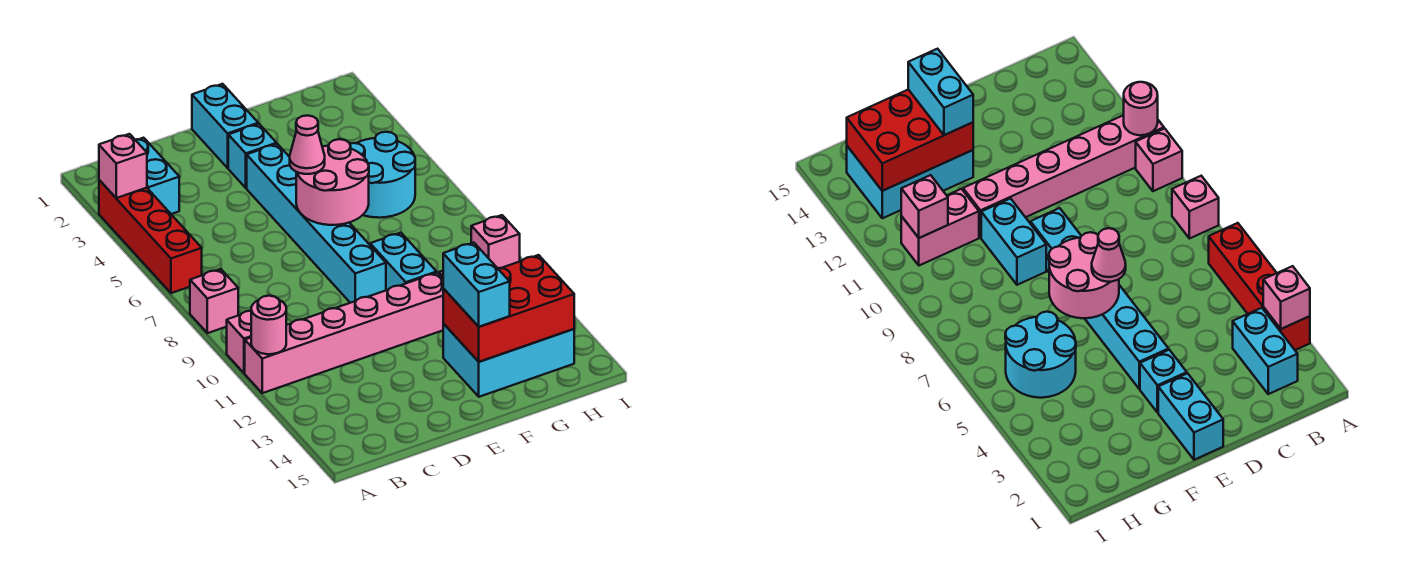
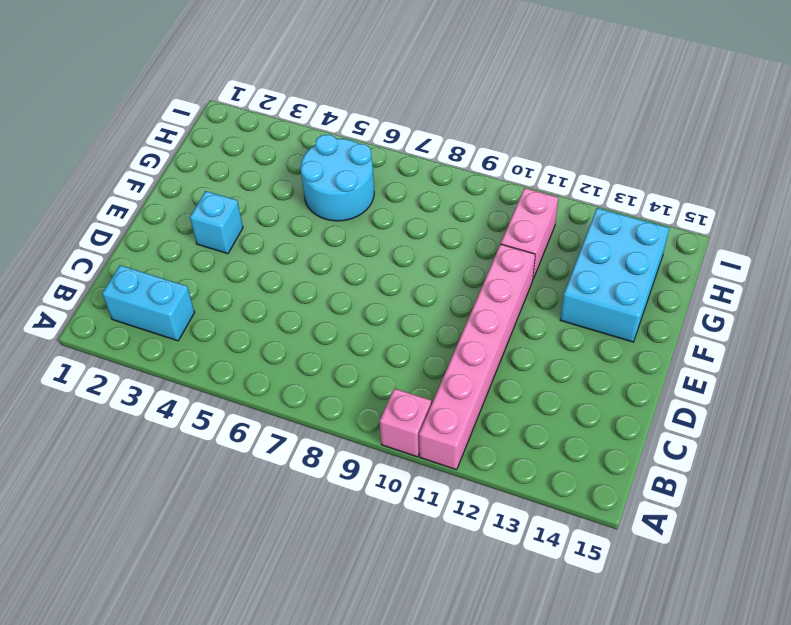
none -> red brick A3:A6 level 1
none -> pink brick A8 level 1
none -> cyan brick E1:E2 level 1

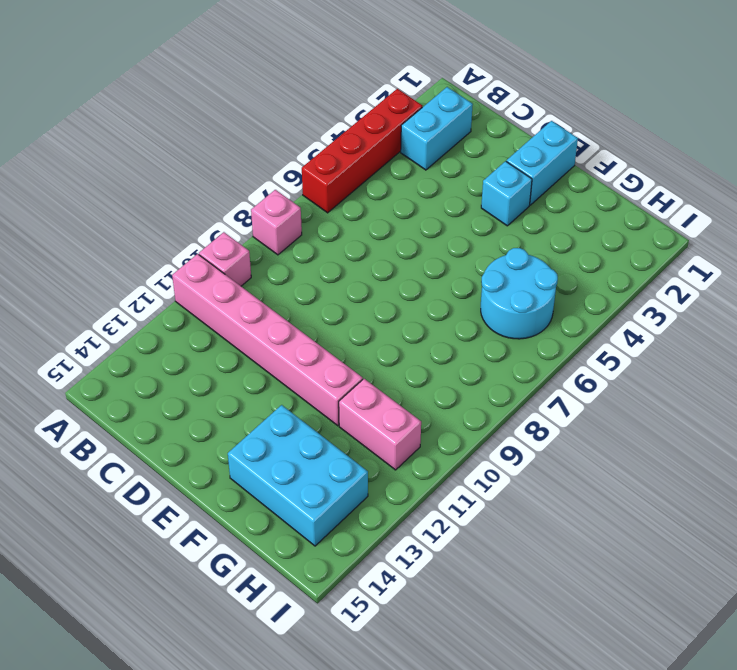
none -> cyan brick E4:E9 level 1
none -> cyan brick F9:F10 level 1
none -> pink brick A3 level 2

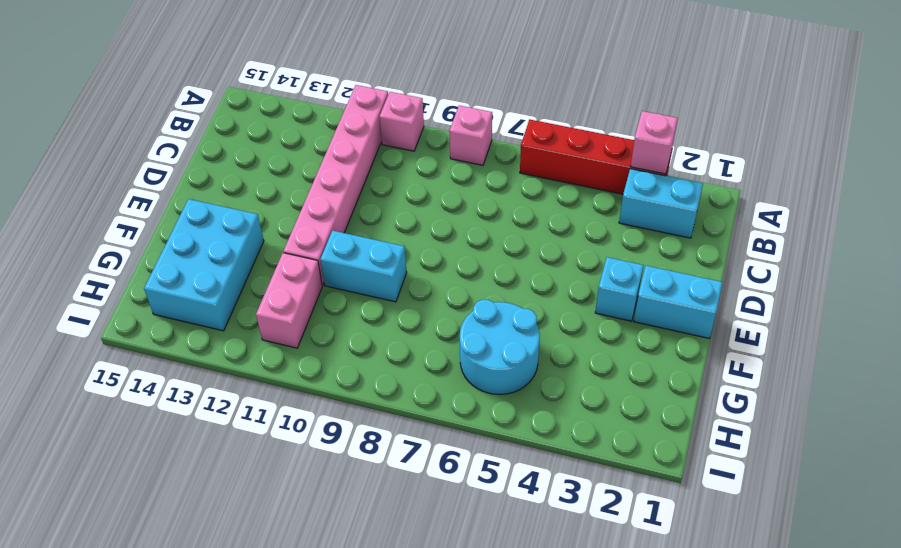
none -> cyan brick E4:E9 level 1
none -> pink round brick A11 level 2
none -> pink round brick E6:F7 level 2

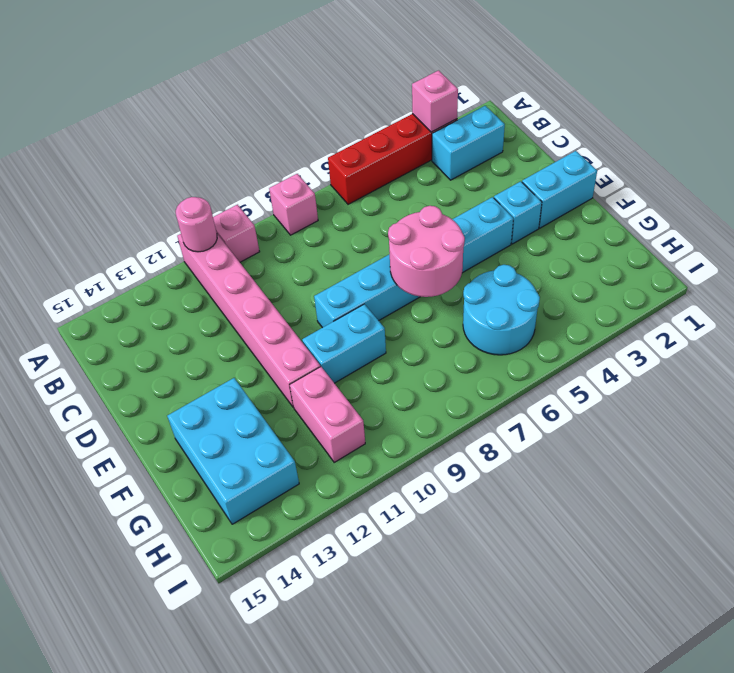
none -> red brick F13:H14 level 2
none -> pink brick H11 level 2
none -> pink cone E6 level 3

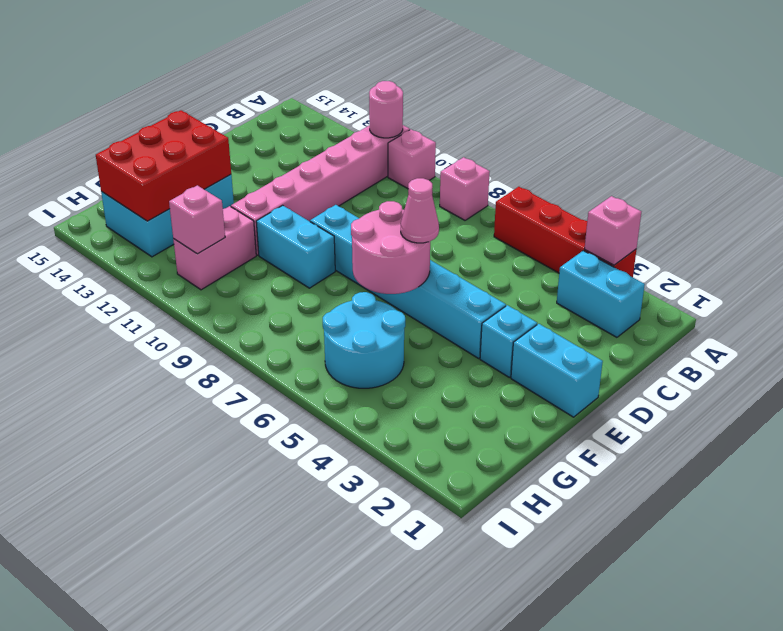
none -> cyan brick F13:F14 level 3

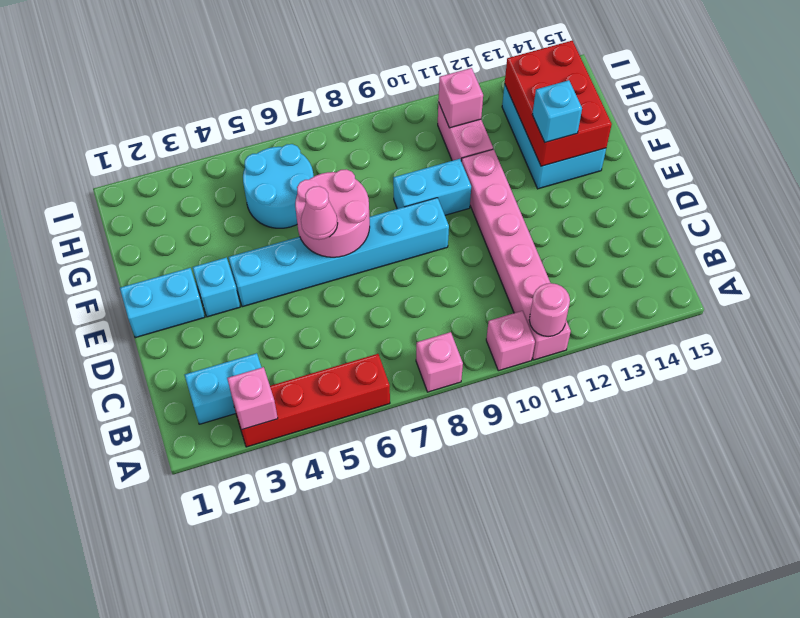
cyan brick F13 level 3 -> cyan brick F13:F14 level 3

